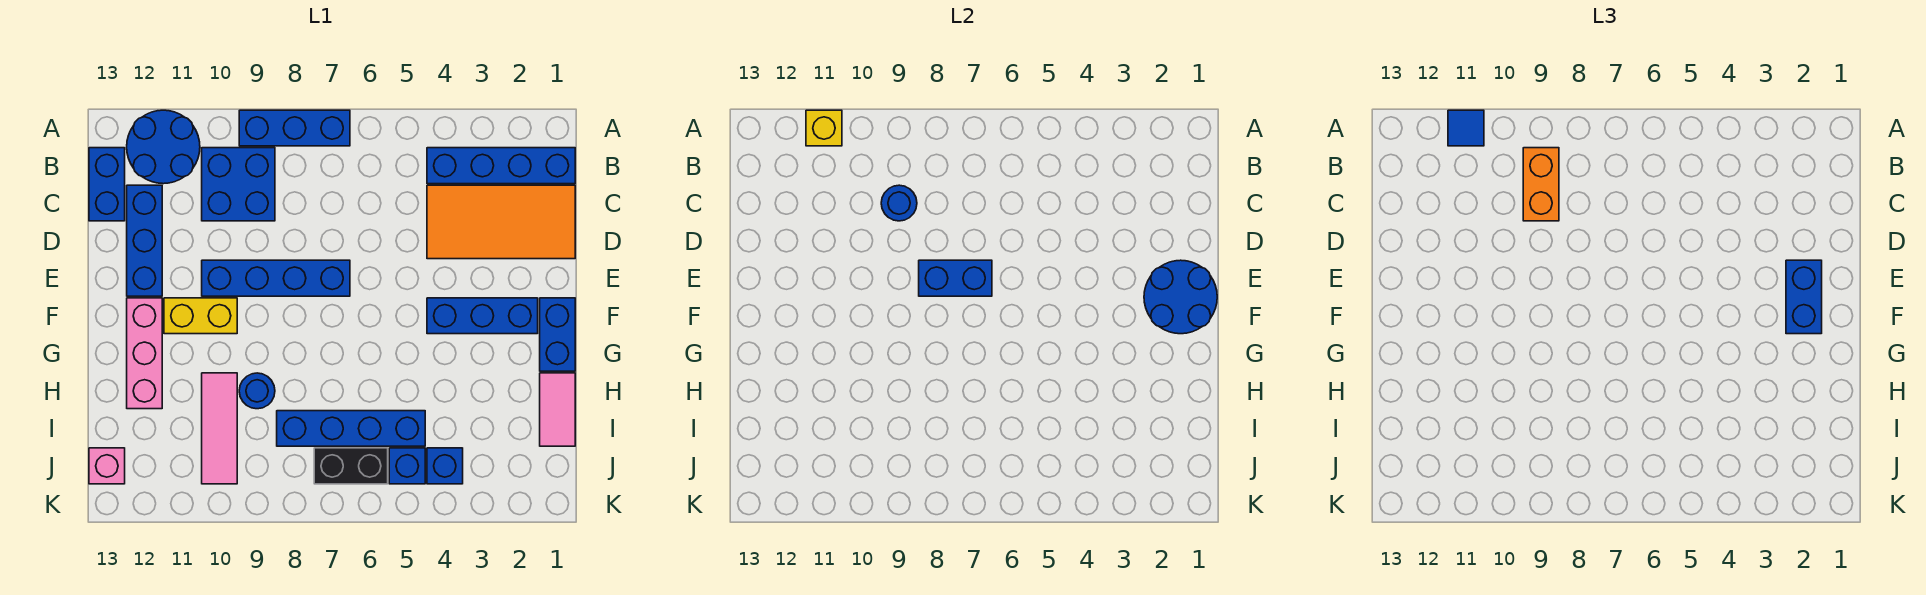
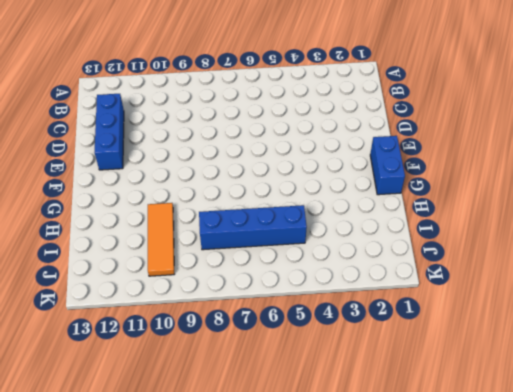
orange tile H10:J10 level 1 -> pink tile H10:J10 level 1
none -> blue brick A7:A9 level 1
none -> blue round brick A11:B12 level 1
none -> blue brick B1:B4 level 1

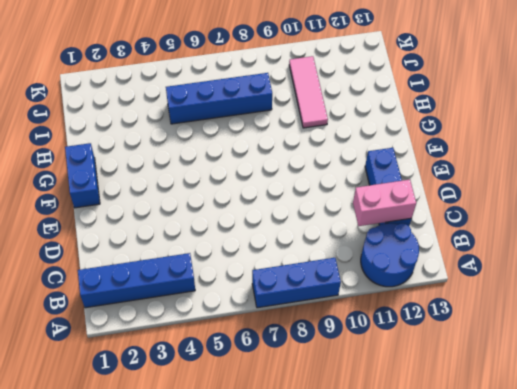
pink brick C11:C12 level 2 -> none
none -> blue brick B9:C10 level 1
none -> blue brick B13:C13 level 1
none -> orange tile C1:D4 level 1

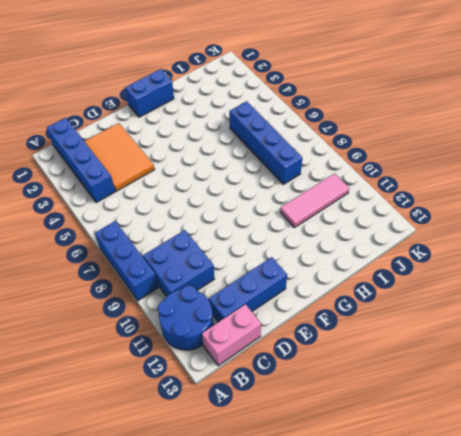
pink brick B13:C13 level 1 -> blue brick B13:C13 level 1
orange tile C2:D4 level 1 -> orange tile C1:D4 level 1
none -> blue brick E7:E10 level 1
none -> blue brick F2:F4 level 1
none -> yellow brick F10:F11 level 1

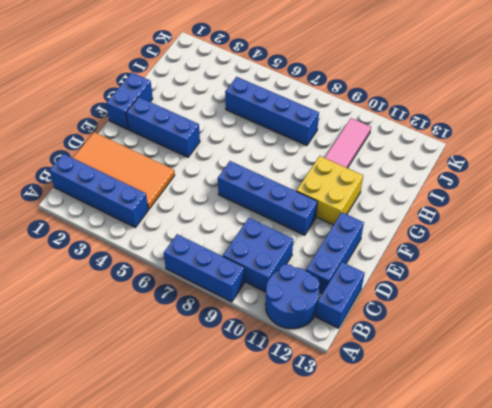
yellow brick F10:G11 level 1 -> yellow brick F10:F11 level 1
none -> pink brick F12:H12 level 1
none -> pink tile H1:I1 level 1
none -> blue round brick H9 level 1

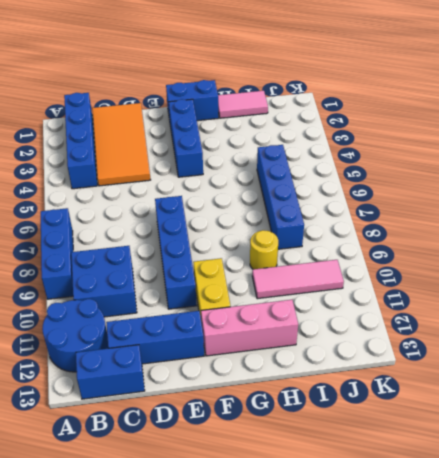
yellow round brick H9 level 1 -> blue round brick H9 level 1
none -> blue brick J4 level 1
none -> blue brick J5 level 1
none -> black brick J6:J7 level 1

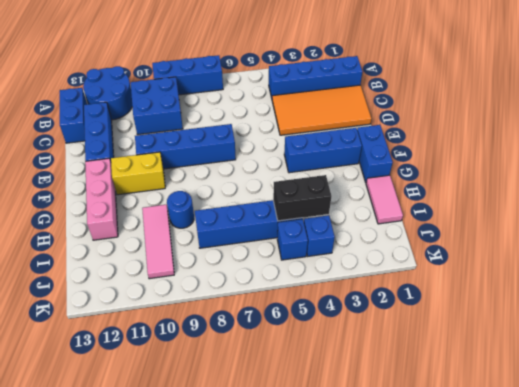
black brick I4:I5 level 2 -> black brick J6:J7 level 1
none -> pink brick J13 level 1
none -> yellow brick A11 level 2
none -> blue round brick C9 level 2

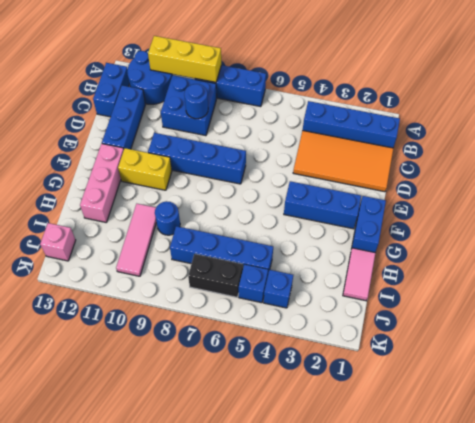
yellow brick A9:A11 level 2 -> yellow brick A11 level 2
none -> blue round brick E1:F2 level 2
none -> blue brick E7:E8 level 2
none -> blue tile A11 level 3

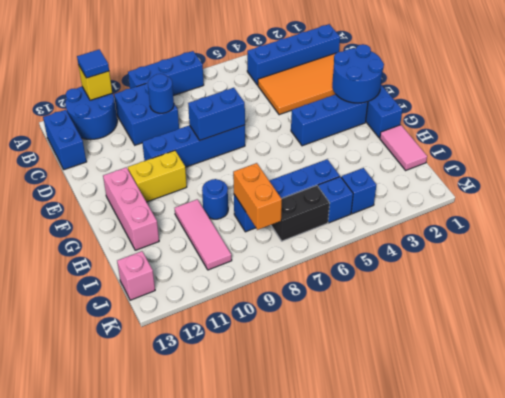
orange brick I8:J8 level 2 -> orange brick B9:C9 level 3
none -> blue brick C12:E12 level 1
none -> blue brick E2:F2 level 3

